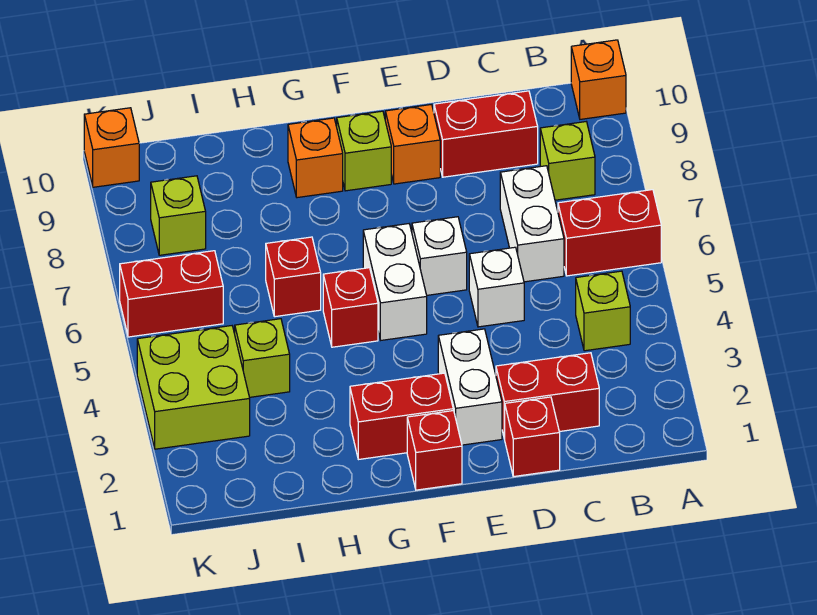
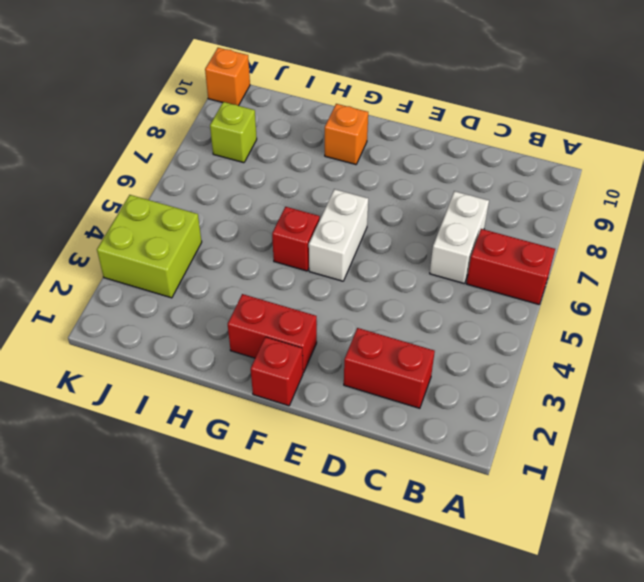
none -> orange brick A10 level 1
none -> lime brick B4 level 1
none -> lime brick B8 level 1

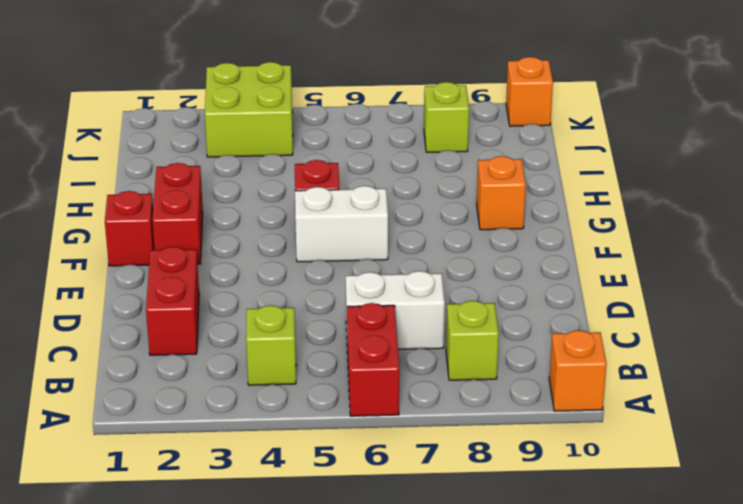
none -> red brick C9:D9 level 1
none -> red brick D1 level 1
none -> white brick D5 level 1

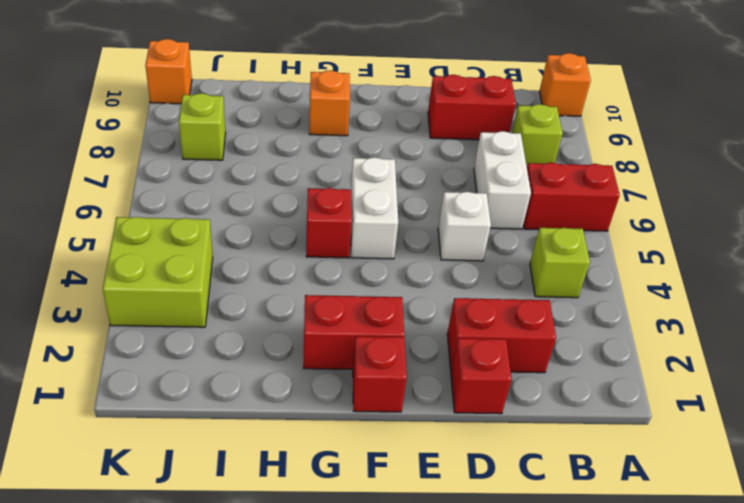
none -> white brick E2:E3 level 1
none -> white brick E6 level 1
none -> orange brick E9 level 1

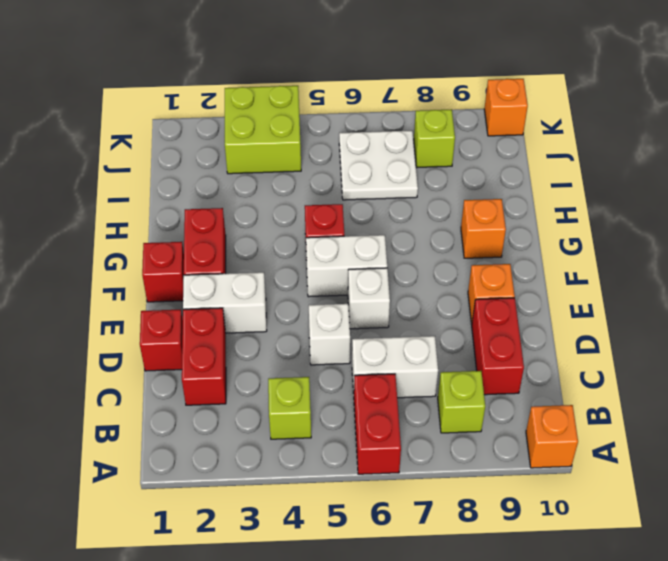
white plate I6:J7 level 1 -> red brick J6:K6 level 1
none -> lime brick F9 level 1
none -> red brick H6 level 1
none -> lime brick I4 level 1

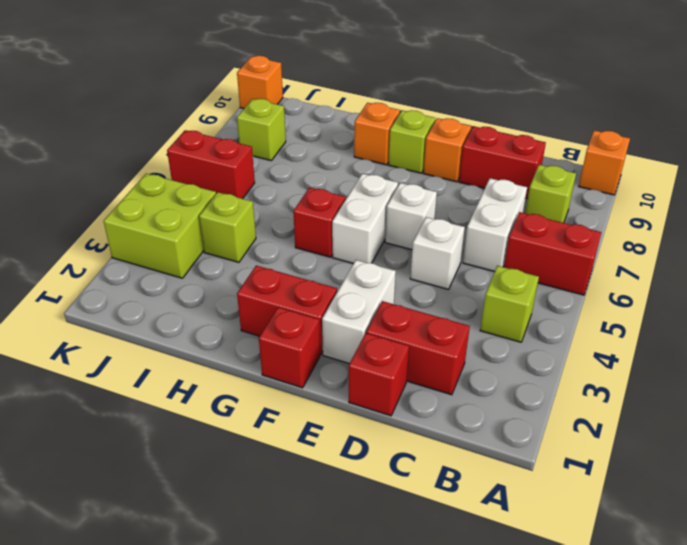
none -> red brick H6 level 1

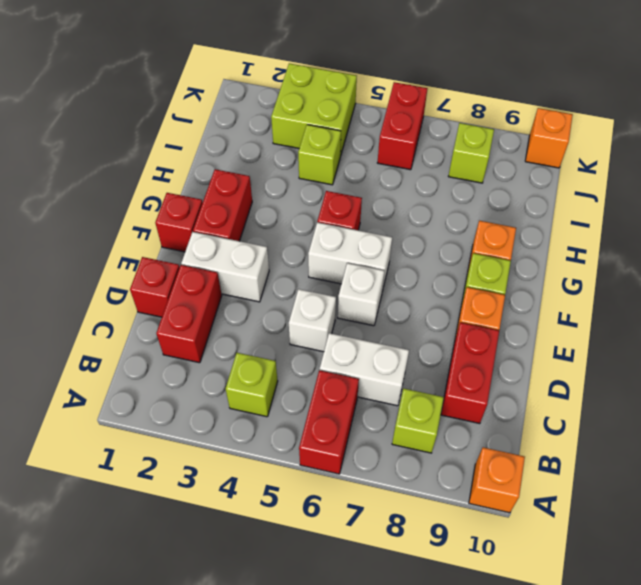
none -> red brick H6 level 1

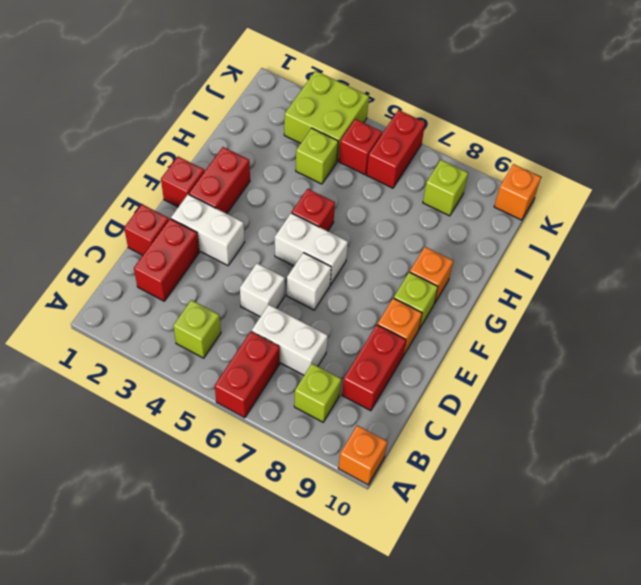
red brick J5 level 1 -> red brick H6 level 1

